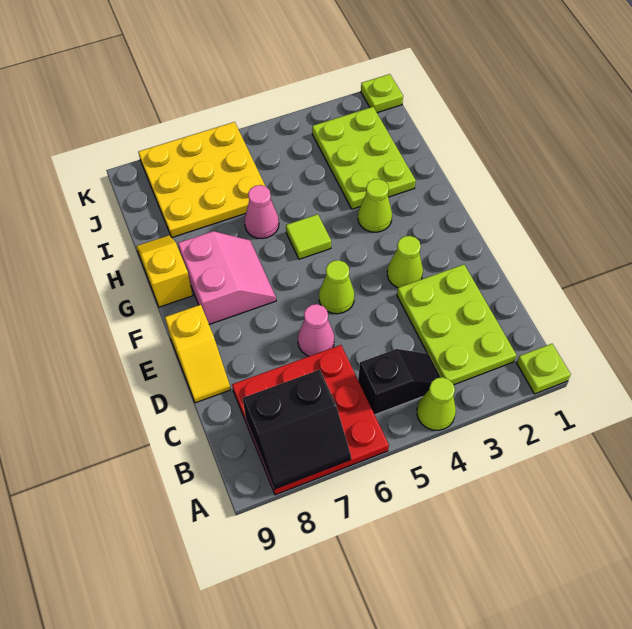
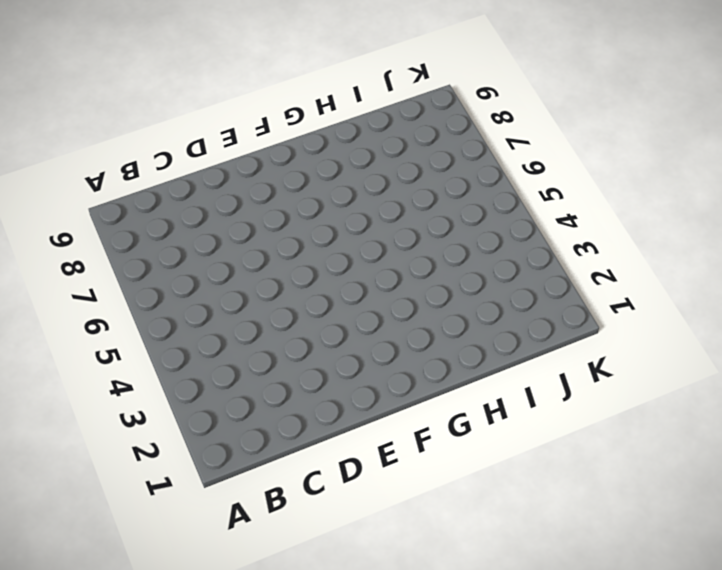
none -> lime plate A1 level 1
none -> lime cone A4 level 1
none -> red plate A6:C8 level 1

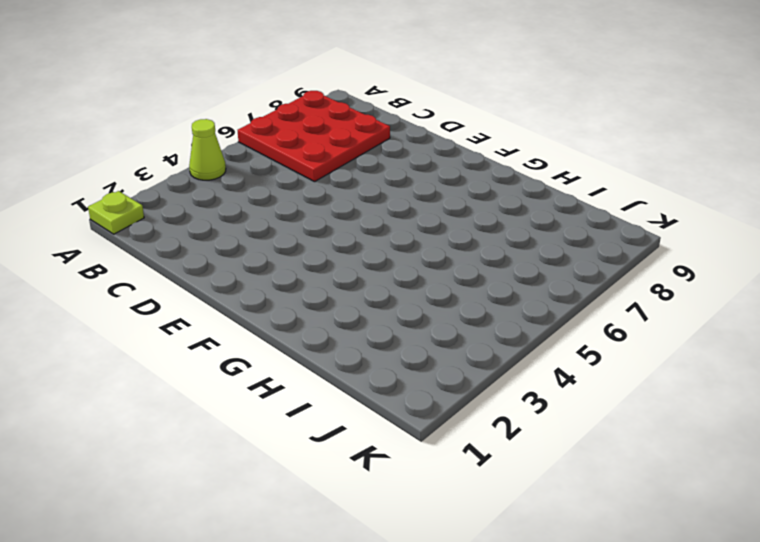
none -> lime plate B2:D3 level 1
none -> black slope B4:B5 level 1 top 5
none -> pink cone D6 level 1

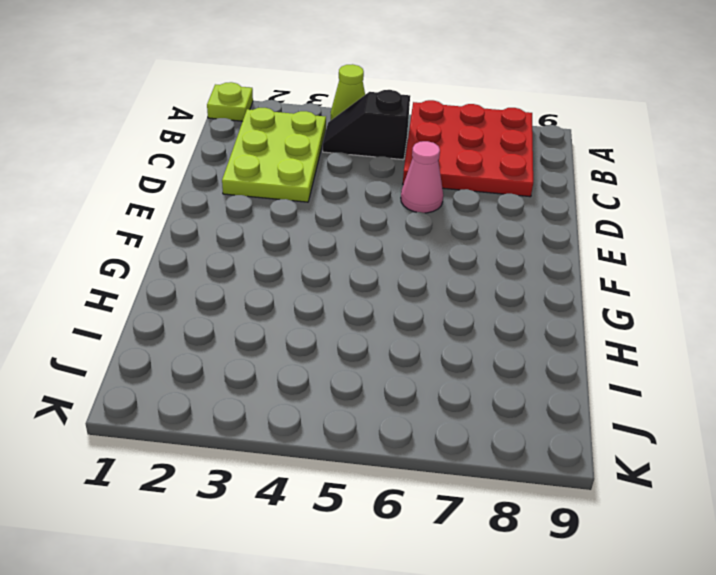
none -> yellow slope D9:E9 level 1 top E
none -> lime cone E3 level 1
none -> lime cone E5 level 1

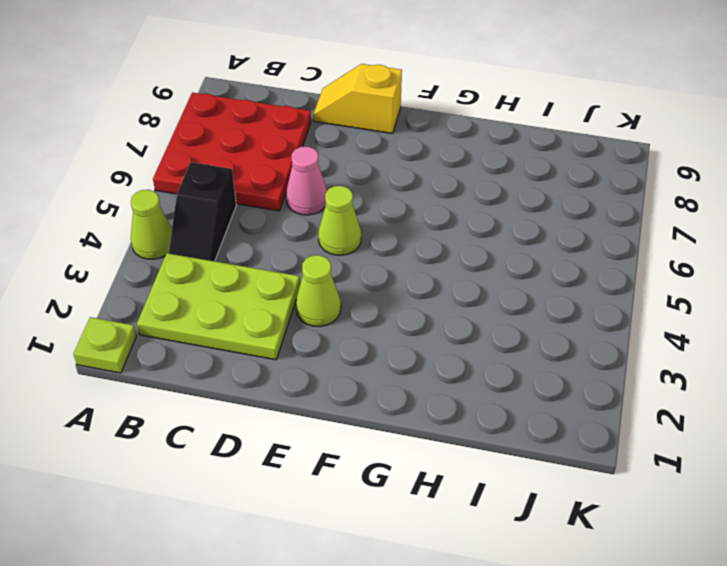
none -> pink slope F7:G8 level 1 top 8
none -> lime cone G3 level 1
none -> lime tile G5 level 1

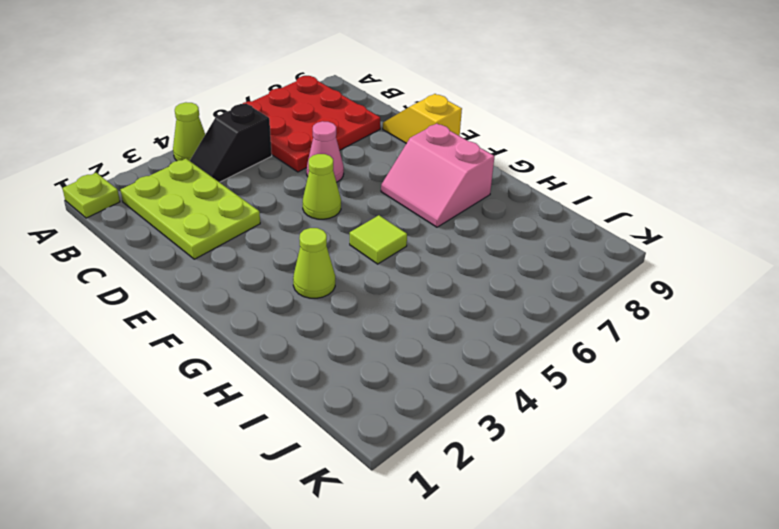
none -> lime cone E3 level 1
none -> yellow slope G9:H9 level 1 top G
none -> lime plate H2:J3 level 1

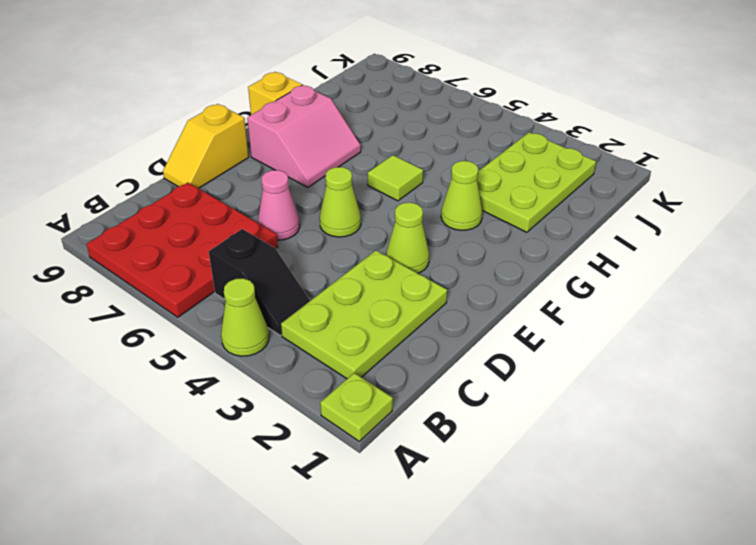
none -> pink cone H6 level 1
none -> yellow plate I6:K8 level 1
none -> lime plate K1 level 1

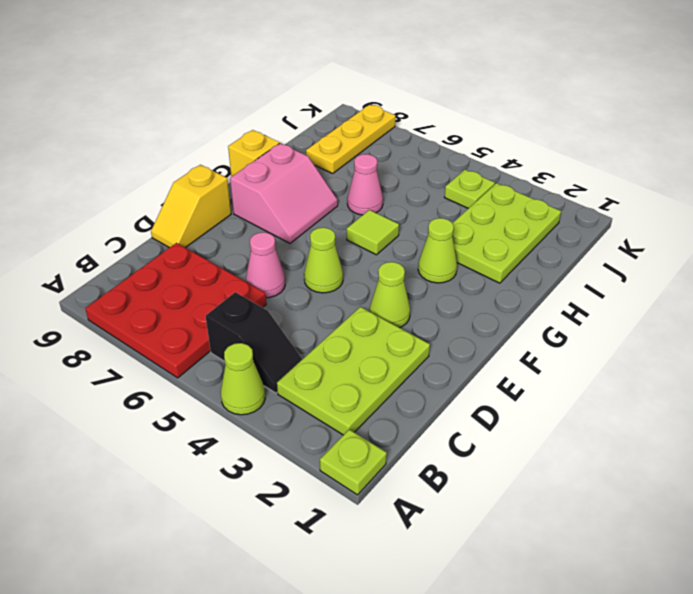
yellow plate I8:K8 level 1 -> yellow plate I6:K8 level 1
lime plate J4 level 1 -> lime plate K1 level 1
none -> black slope A7:B8 level 2 top B

